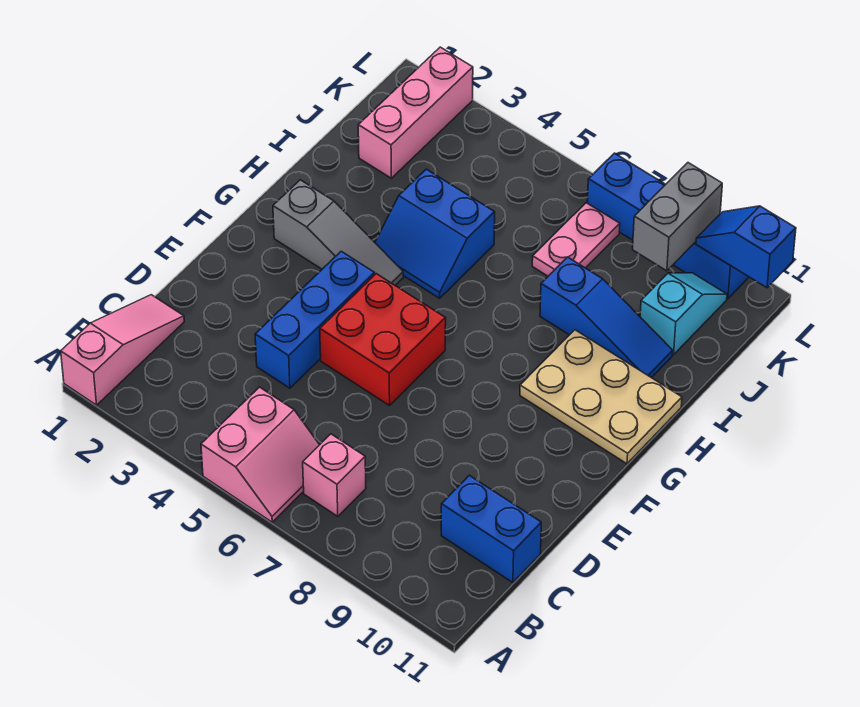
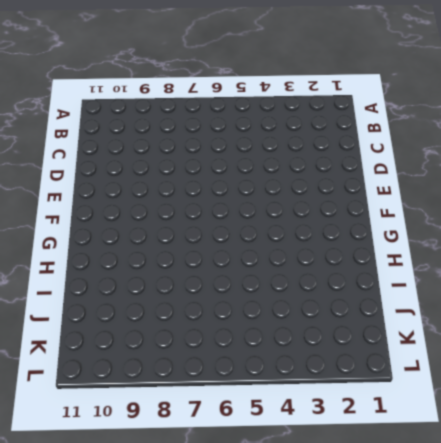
none -> pink slope A1:C1 level 1 top A
none -> pink slope A5:B6 level 1 top 5
none -> pink brick B7 level 1

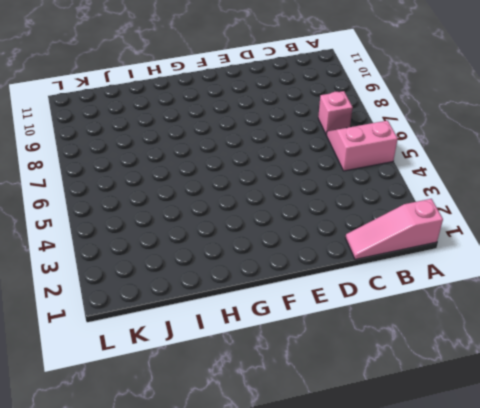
none -> blue brick C10:C11 level 1
none -> blue brick D4:F4 level 1
none -> red brick E5:F6 level 1

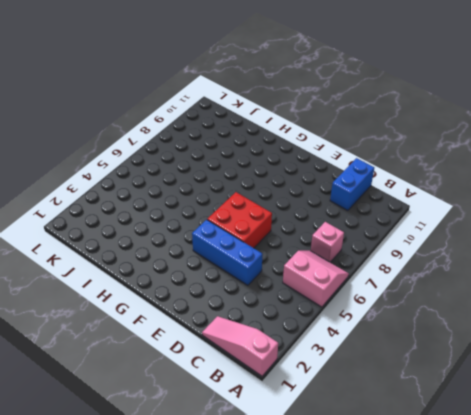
none -> grey slope G2:G4 level 1 top 2
none -> tan plate G9:H11 level 1
none -> blue slope H4:I5 level 1 top I

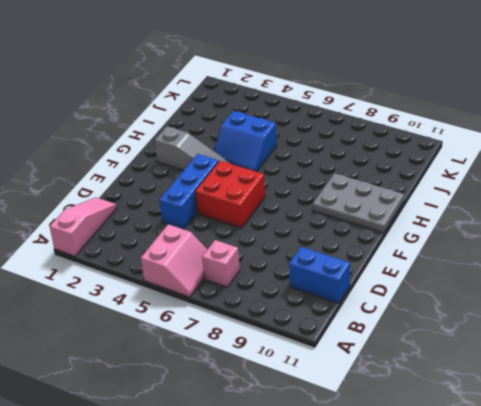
grey plate G9:H11 level 1 -> tan plate G9:H11 level 1
none -> blue slope I8:I10 level 1 top 8
none -> pink brick J2:L2 level 1
none -> pink plate J7:K7 level 1

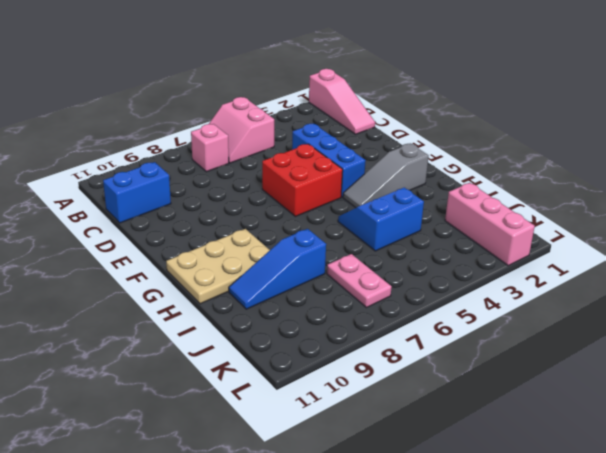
none -> cyan slope J10:K10 level 1 top J
none -> blue brick L7:L10 level 1
none -> grey brick K9:L9 level 2

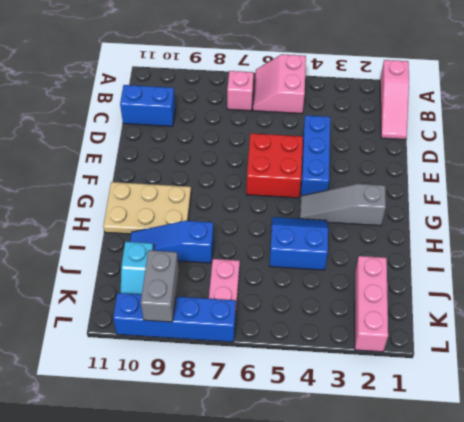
none -> blue slope L10:L11 level 2 top 11

